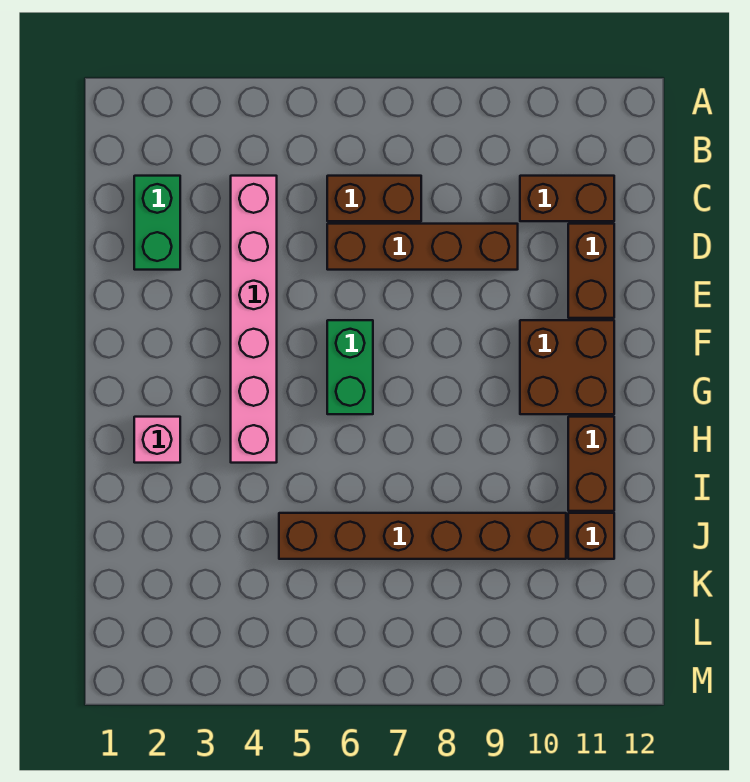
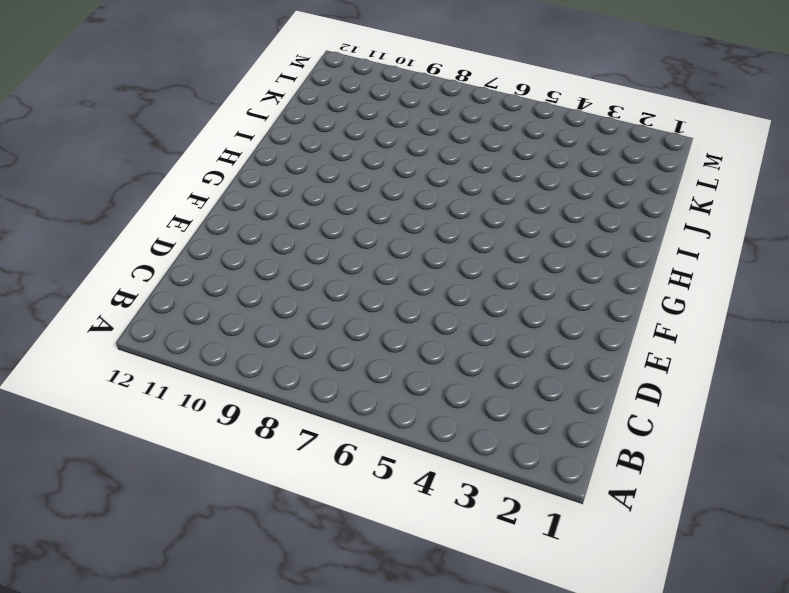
none -> green brick C2:D2 level 1
none -> pink brick C4:H4 level 1
none -> brown brick C6:C7 level 1

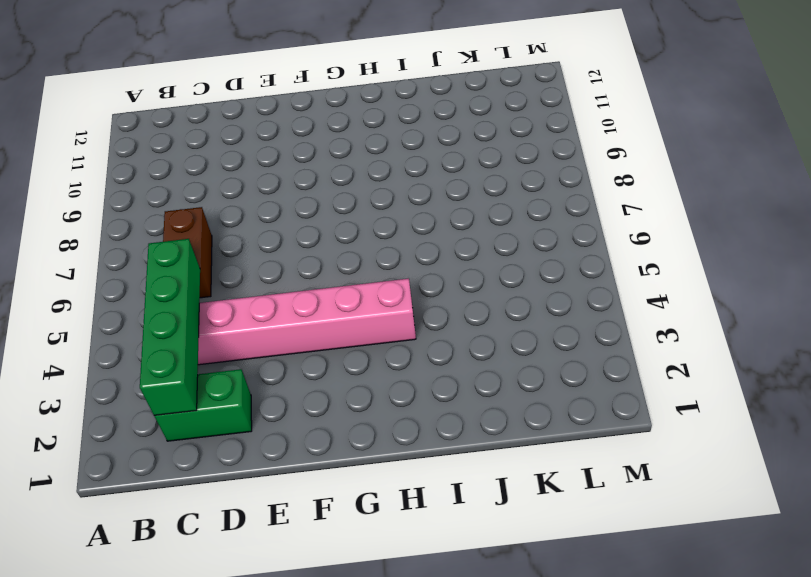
green brick C2:C5 level 2 -> none
none -> brown brick C10:C11 level 1
none -> brown brick D6:D9 level 1
none -> brown brick D11:E11 level 1

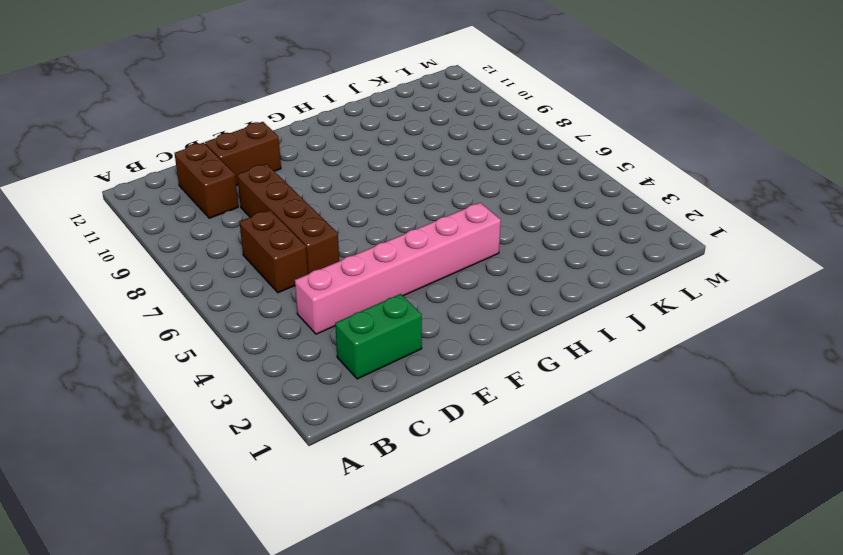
none -> green brick F6:G6 level 1
none -> brown brick F10:G11 level 1
none -> pink brick H2 level 1

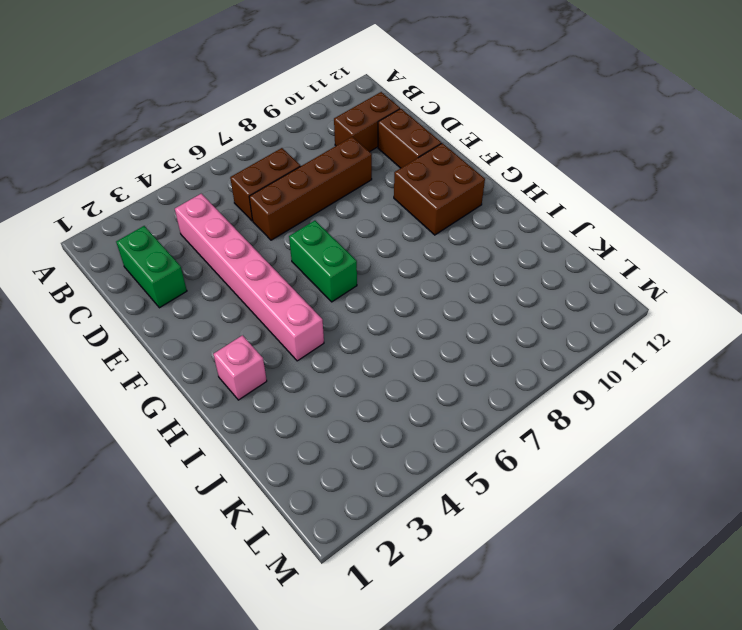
none -> brown brick H11:I11 level 1
none -> brown brick J5:J10 level 1
none -> brown brick J11 level 1

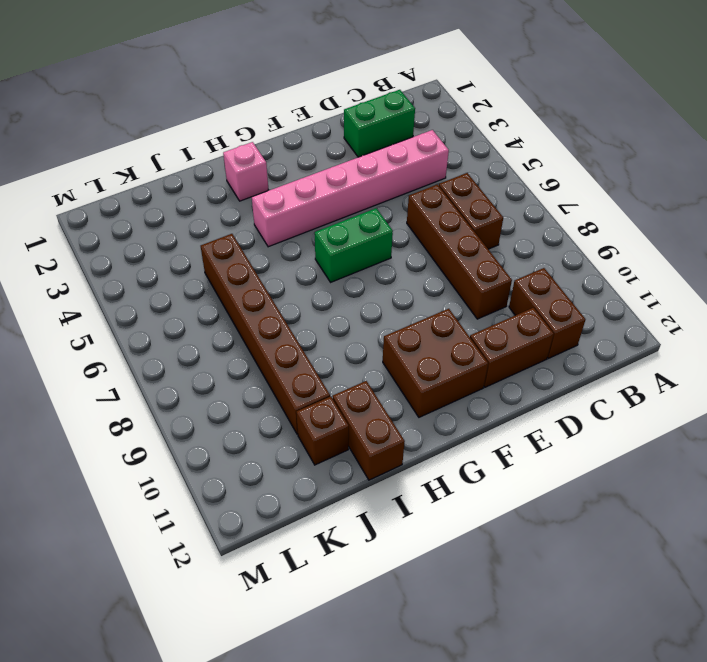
brown brick I11:I12 level 1 -> brown brick H11:I11 level 1

